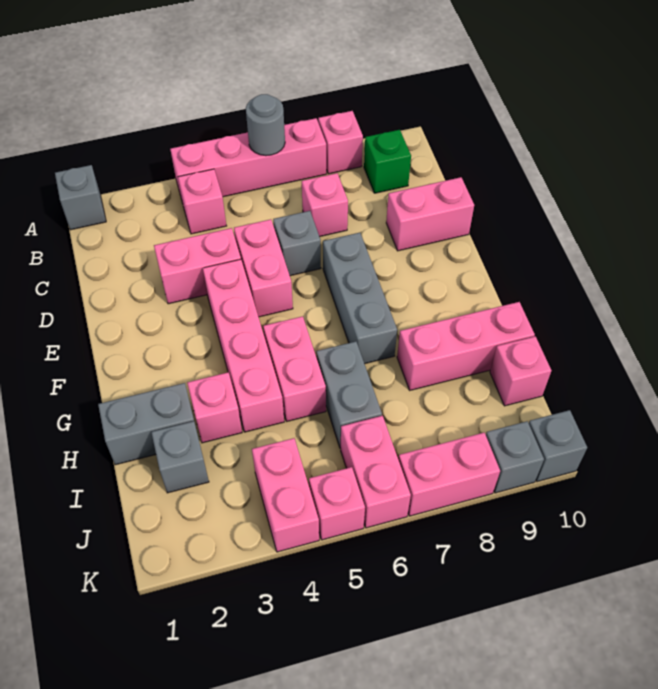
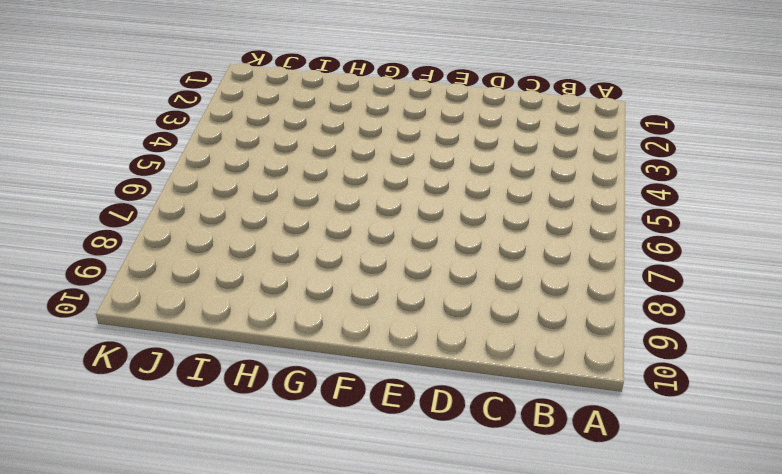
none -> grey brick A1 level 1
none -> pink brick A4:A7 level 1
none -> pink brick A8 level 1

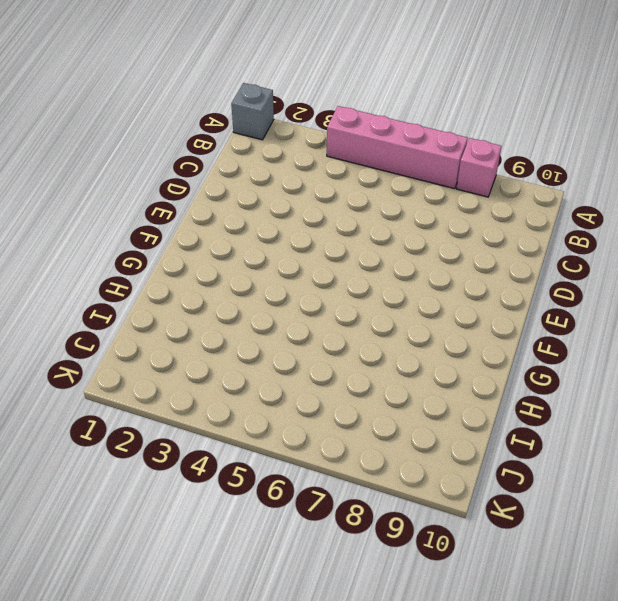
none -> pink brick B4 level 1
none -> green brick B9 level 1
none -> pink brick C7 level 1

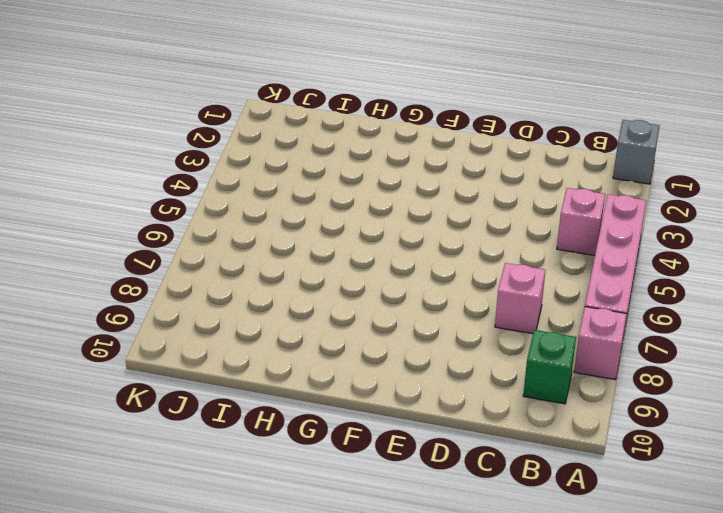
none -> pink brick D3:D4 level 1
none -> pink brick D5:E5 level 1
none -> grey brick D6 level 1

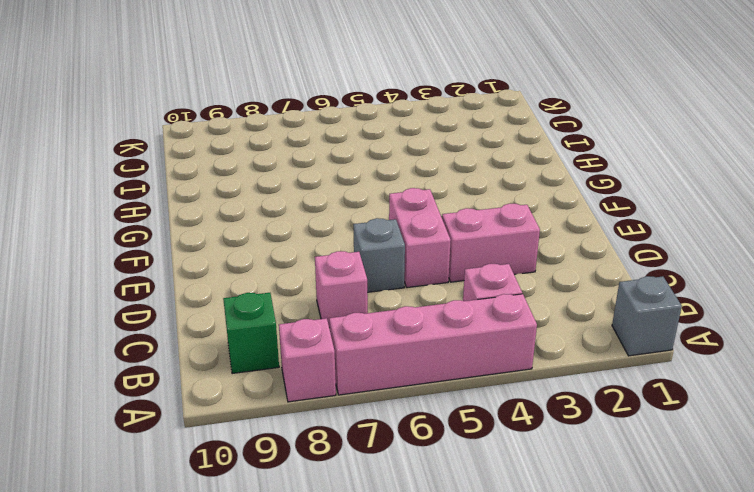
none -> pink brick D9:D10 level 1
none -> pink brick E4:H4 level 1
none -> grey brick E7:G7 level 1

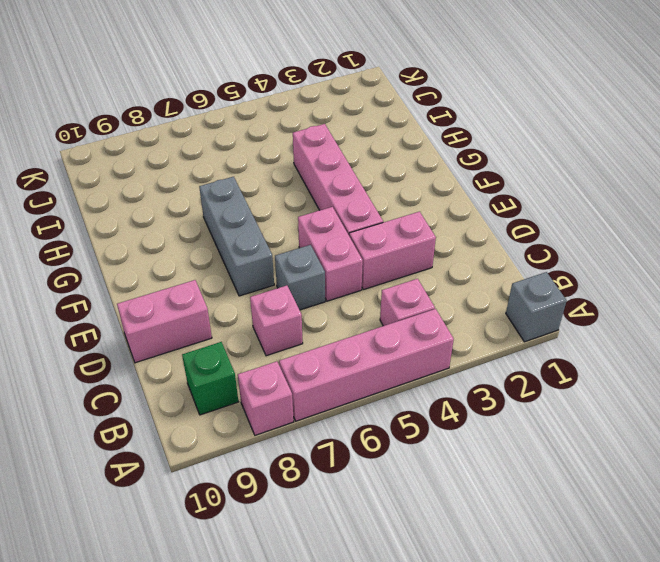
none -> pink brick G5:H5 level 1
none -> grey brick H1:H2 level 1
none -> pink brick H3 level 1

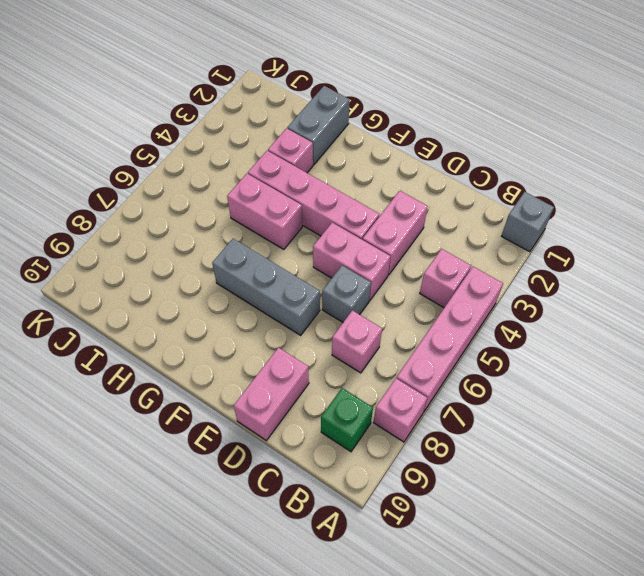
none -> grey brick H6:I6 level 1
none -> pink brick H8:H10 level 1
none -> grey brick I2 level 1

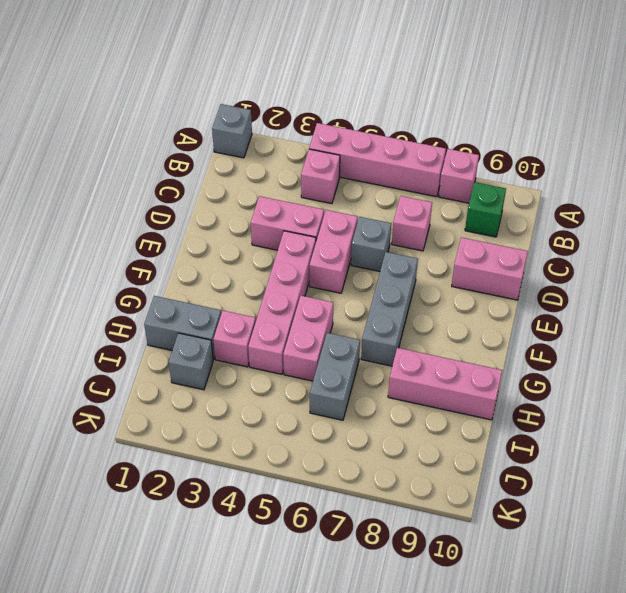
none -> pink brick I10 level 1
none -> pink brick J4:K4 level 1
none -> pink brick J6:K6 level 1

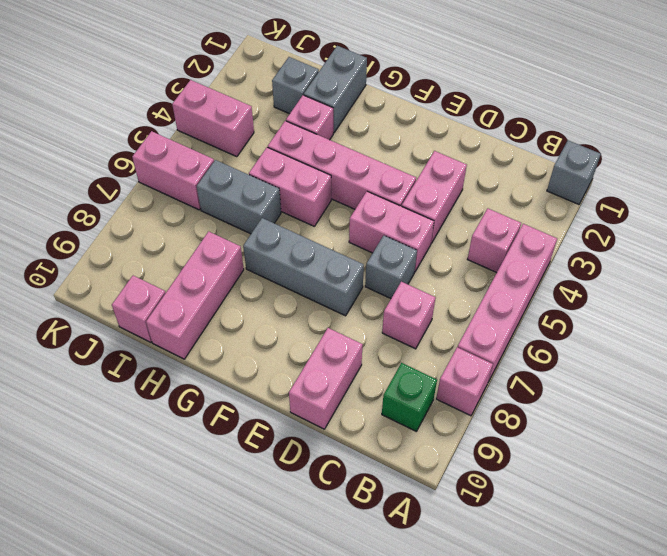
none -> pink brick K5 level 1
none -> pink brick K7:K8 level 1
none -> grey brick K9 level 1

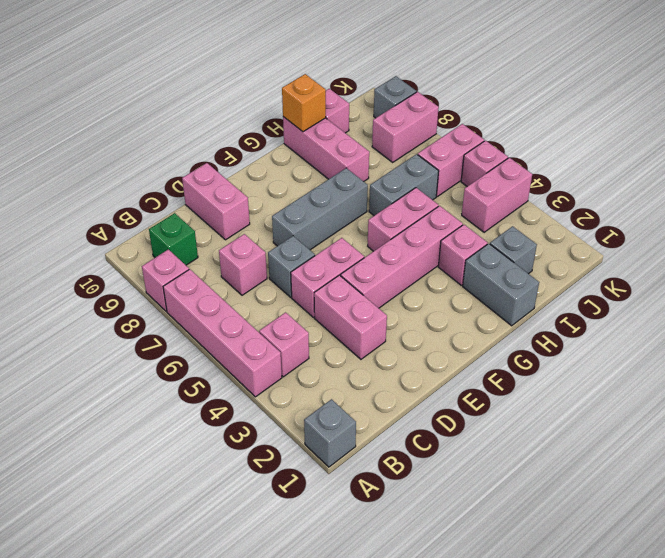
orange brick H10 level 2 -> none
pink brick J8:K8 level 1 -> pink brick K7:K8 level 1
none -> grey brick K10 level 1
none -> grey round brick A6 level 2

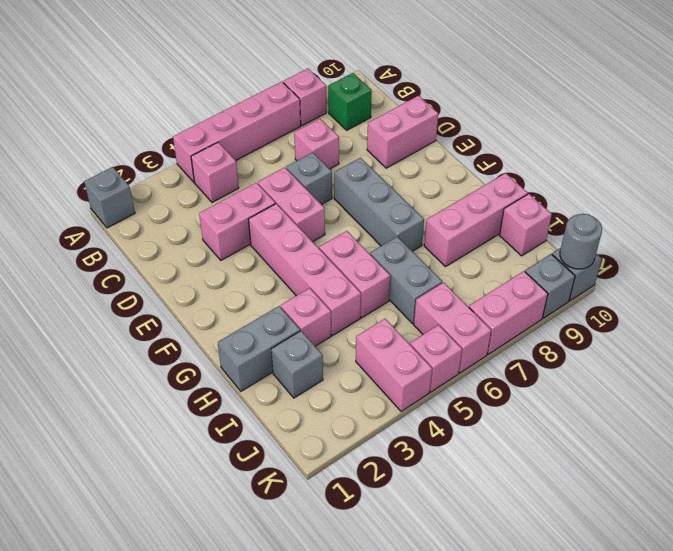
grey round brick K10 level 2 -> grey round brick A6 level 2

